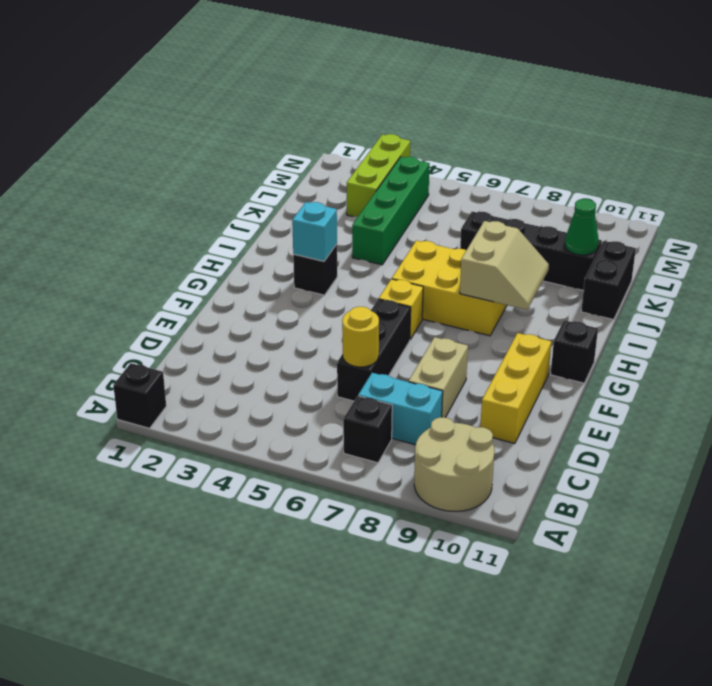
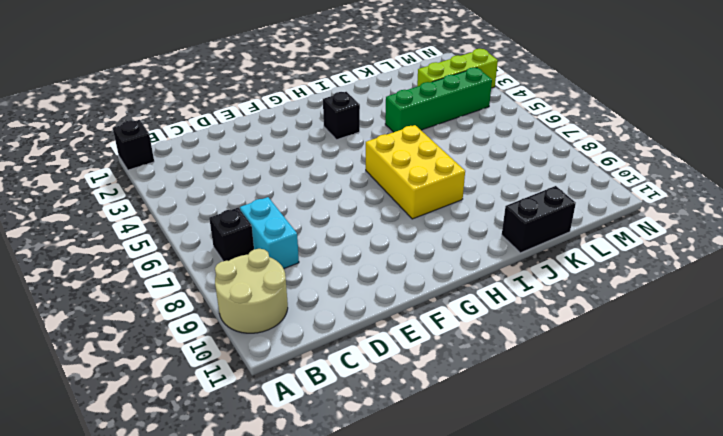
none -> black brick D6:F6 level 1
none -> tan brick D8:E8 level 1
none -> yellow brick D10:F10 level 1

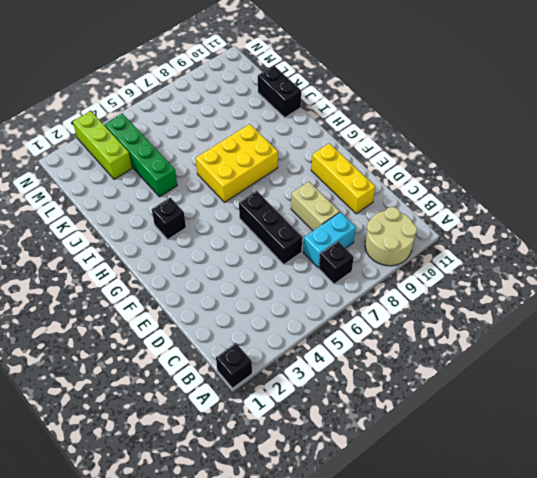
none -> yellow brick G6 level 1
none -> black brick G11 level 1
none -> black brick K7:K10 level 1

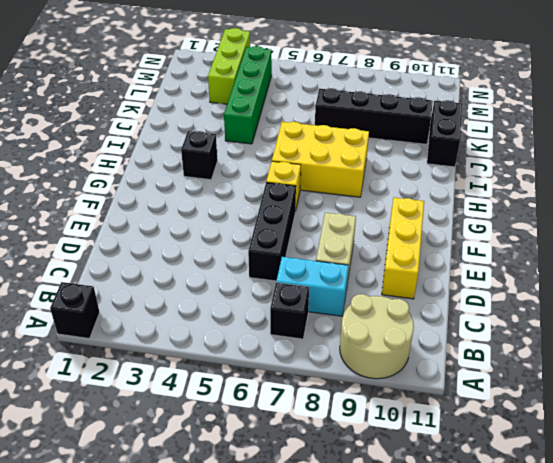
none -> black brick G11 level 1
none -> yellow round brick D6 level 2
none -> cyan brick H3 level 2

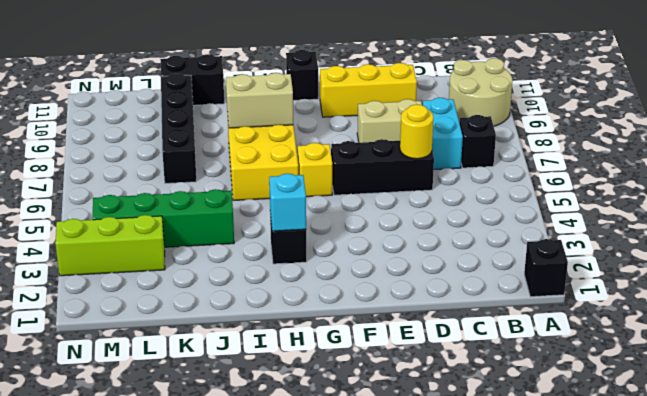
none -> green cone K10 level 2

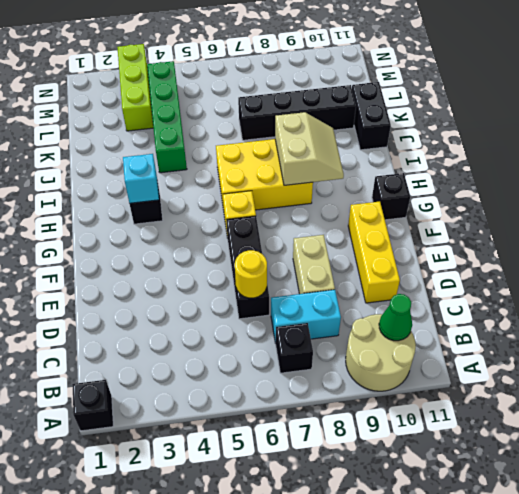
green cone B10 level 2 -> green cone K10 level 2

